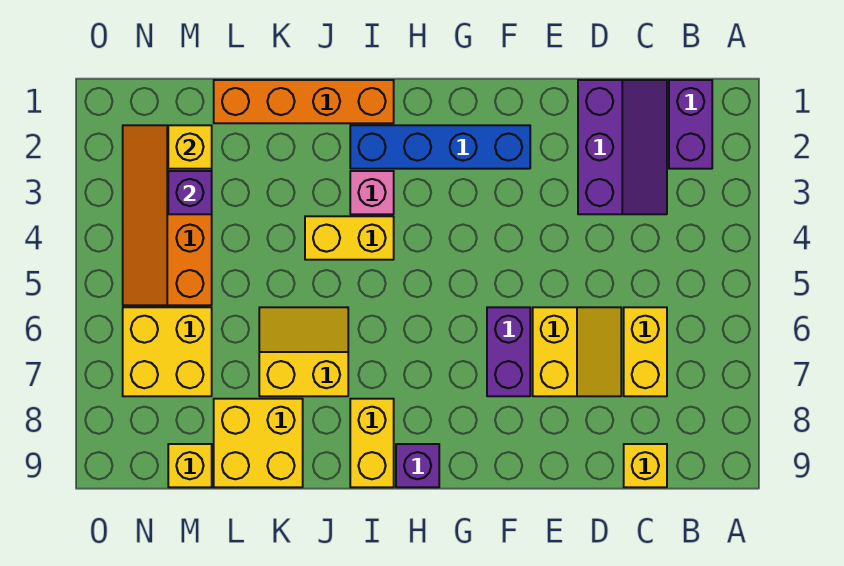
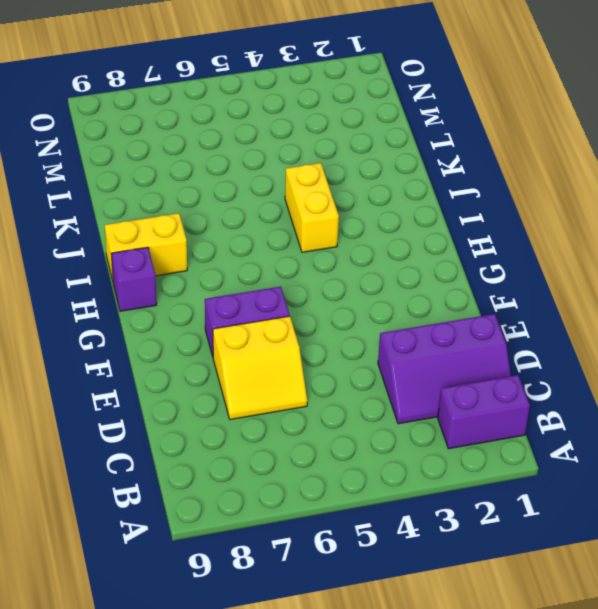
none -> yellow brick C6:C7 level 1
none -> yellow brick C9 level 1
none -> blue brick F2:I2 level 1

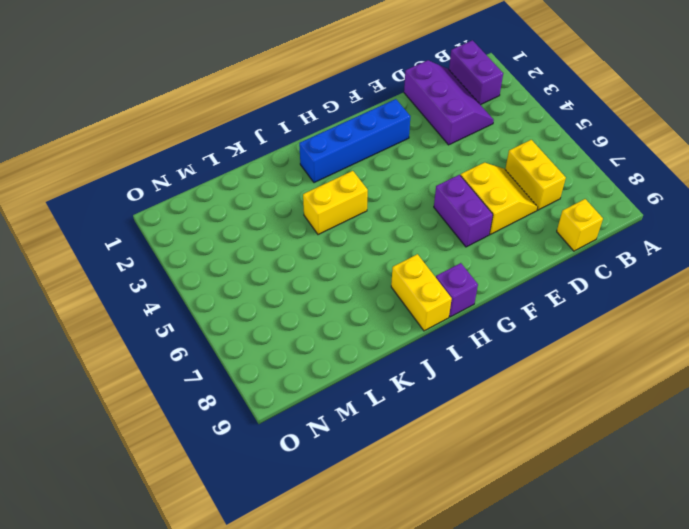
none -> orange brick I1:L1 level 1
none -> pink brick I3 level 1
none -> yellow slope J6:K7 level 1 top 7

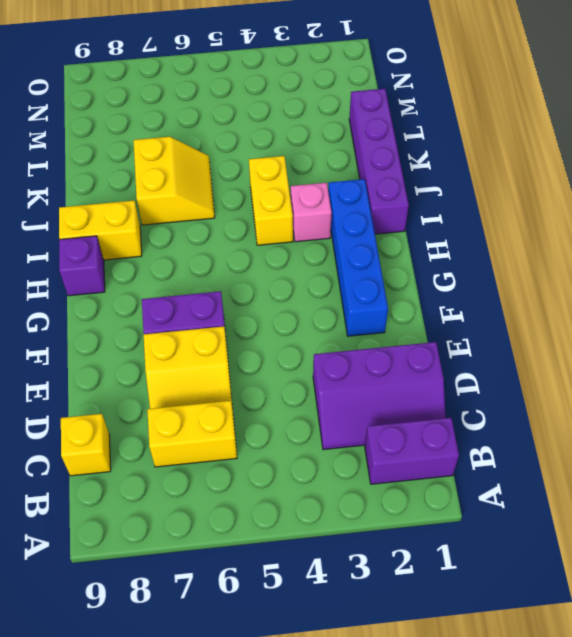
purple brick I1:L1 level 1 -> orange brick I1:L1 level 1
none -> yellow brick K8:L9 level 1
none -> orange slope M2:N5 level 1 top M
none -> yellow brick M6:N7 level 1

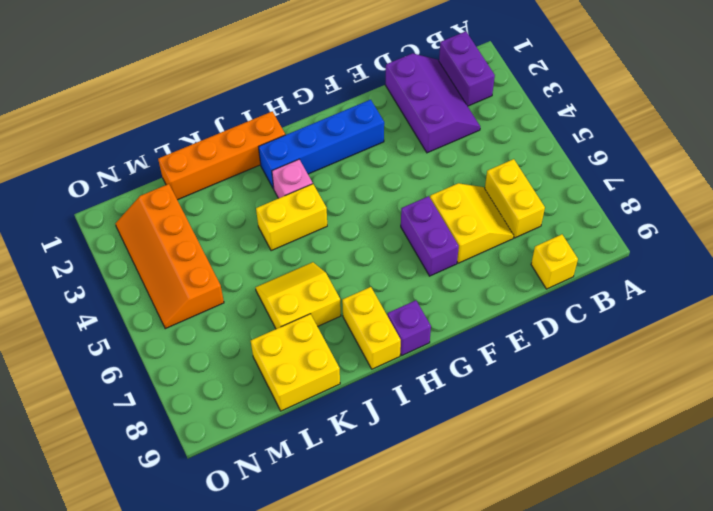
none -> yellow brick M6:N7 level 1
none -> yellow brick M9 level 1
none -> yellow brick M2 level 2

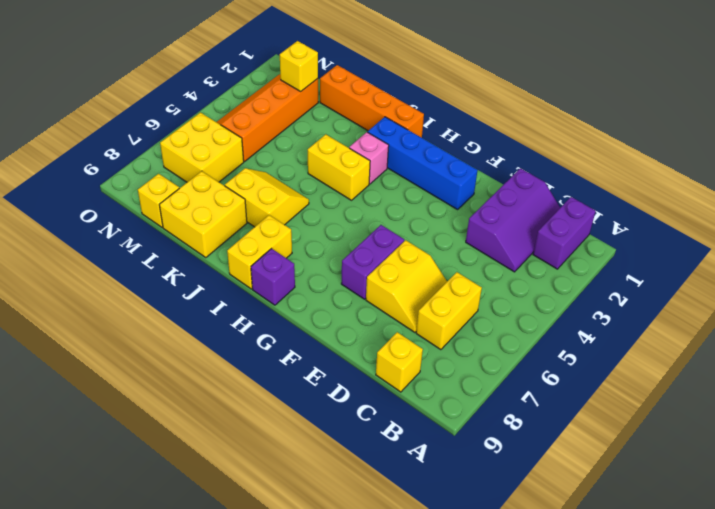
none -> purple brick M3 level 2

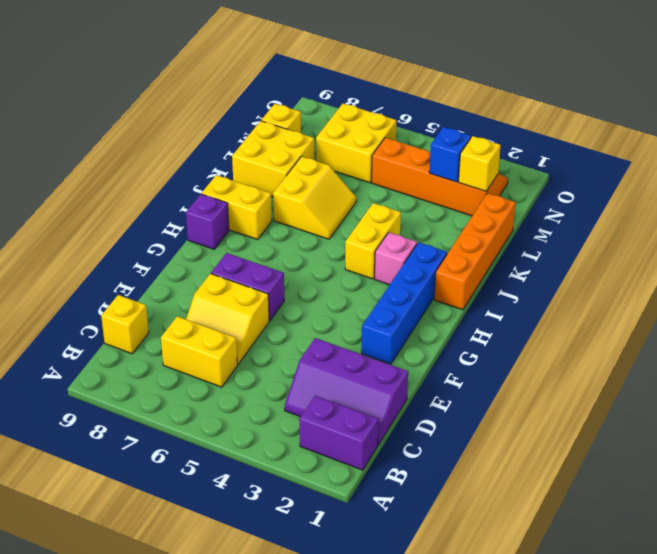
blue brick M3 level 2 -> purple brick M3 level 2

